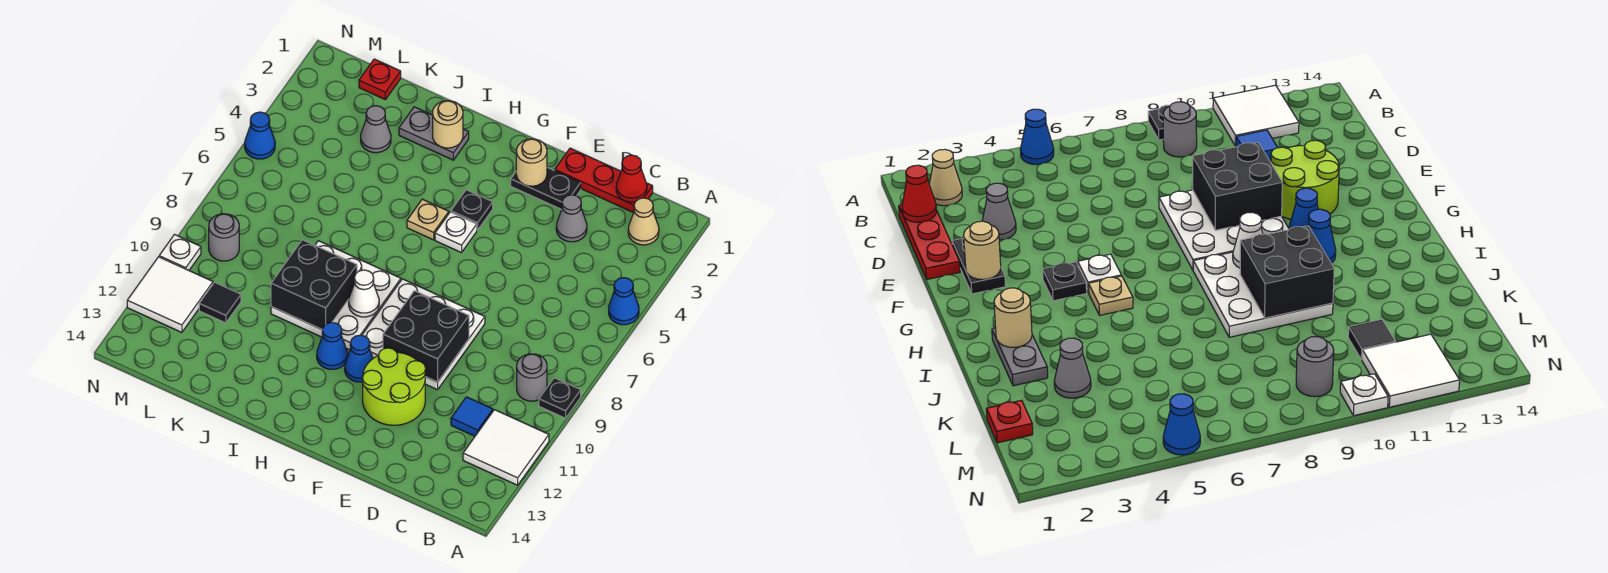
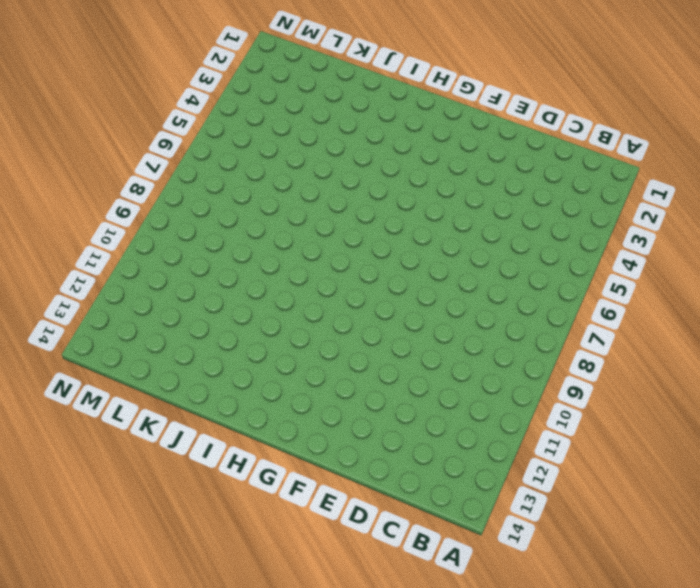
none -> blue cone A5 level 1
none -> black plate A9 level 1
none -> white tile A11:B12 level 1
none -> tan cone B2 level 1

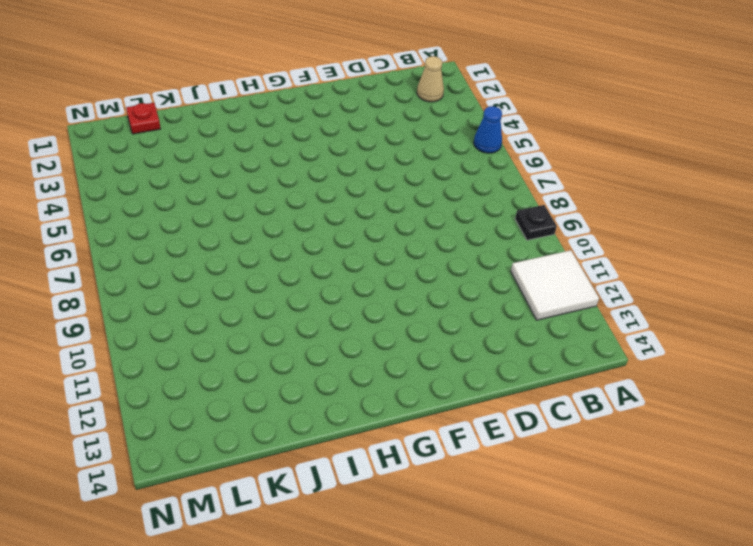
none -> grey round brick B9 level 1
none -> red plate C1:E1 level 1
none -> blue tile C11 level 1
none -> grey cone D3 level 1

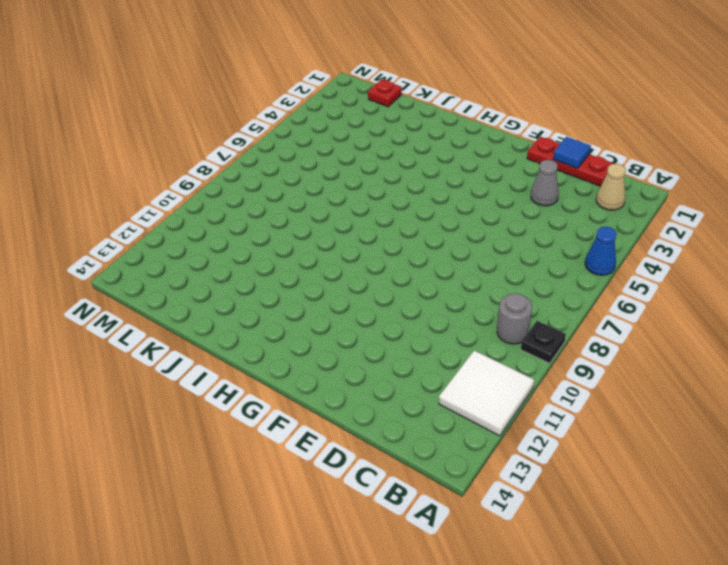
blue tile D1 level 2 -> blue tile C11 level 1
none -> black plate E2:F2 level 1
none -> white plate E8:G10 level 1
none -> lime round brick E11:F12 level 1
none -> black plate G4 level 1

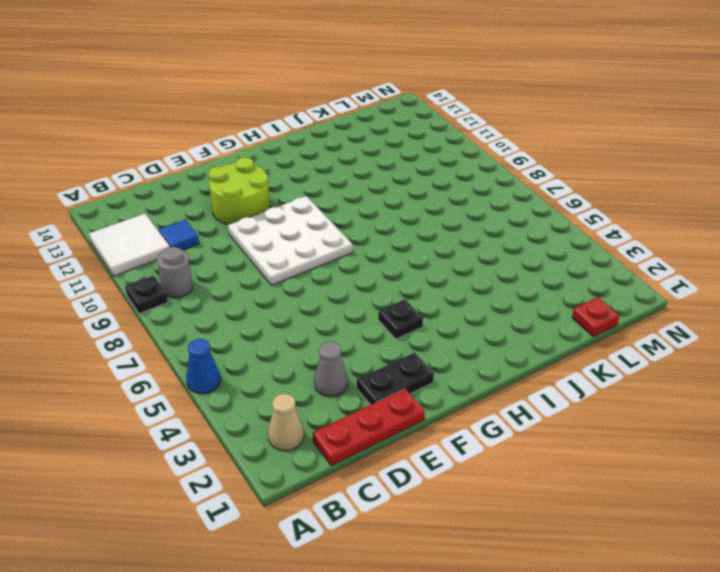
none -> white plate G5 level 1
none -> blue cone G11 level 1
none -> tan plate H5 level 1
none -> white plate H8:J10 level 1

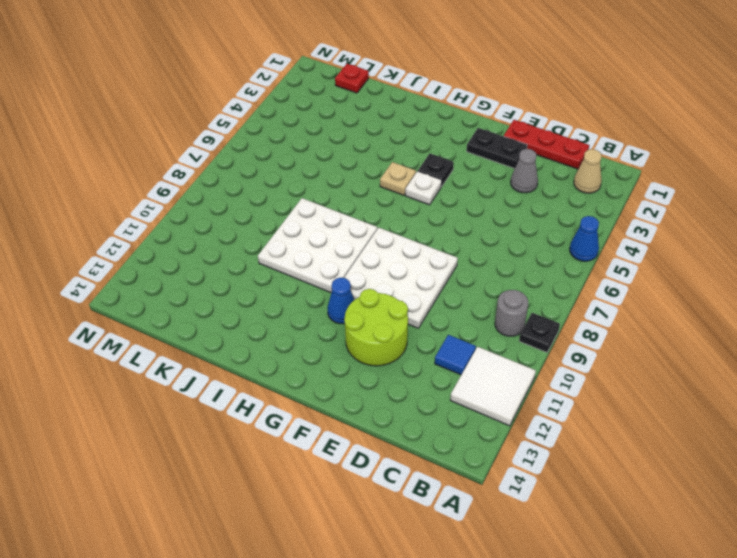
none -> blue cone H11 level 1
none -> grey plate I2:J2 level 1
none -> grey cone K3 level 1
none -> black tile L11 level 1

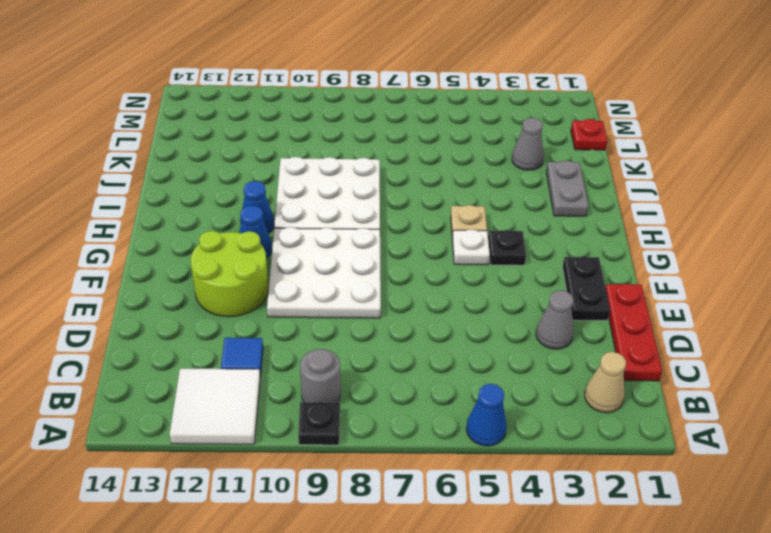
none -> black tile L11 level 1
none -> grey round brick M9 level 1
none -> white tile M11:N12 level 1
none -> blue cone N5 level 1

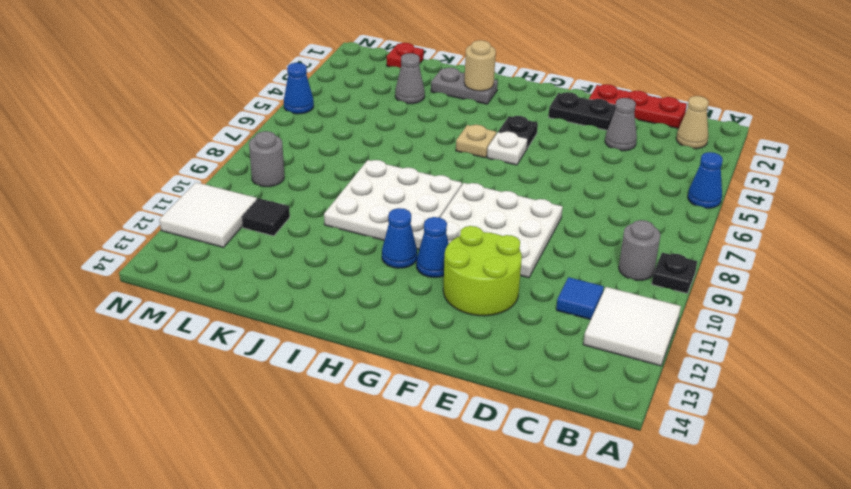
none -> white plate N10 level 1
none -> red cone C1 level 2
none -> black brick E9:F10 level 2
none -> tan round brick F2 level 2

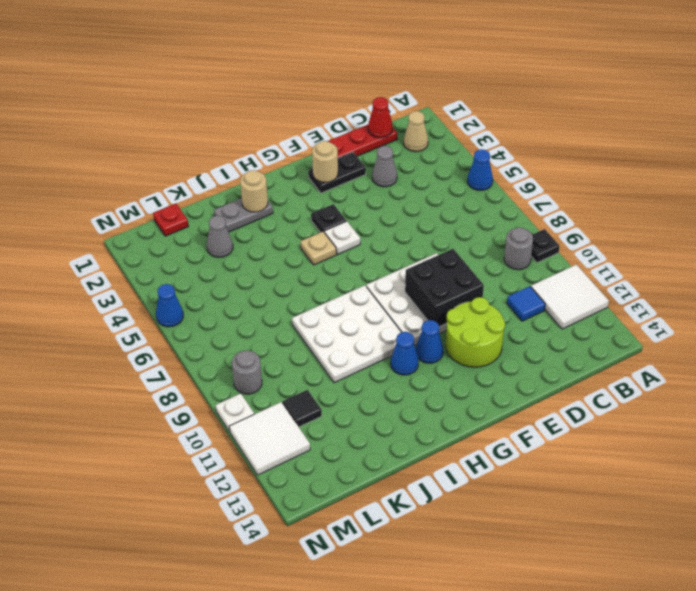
none -> white cone H9 level 2
none -> black brick I9:J10 level 2

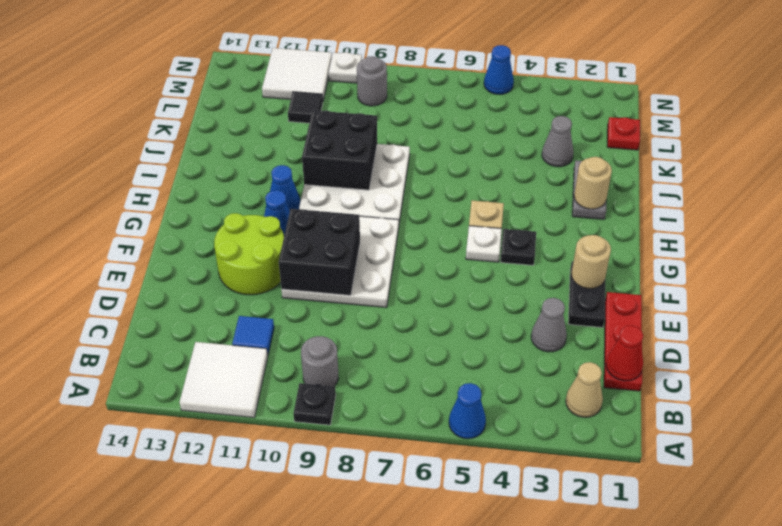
none -> white cone H9 level 2

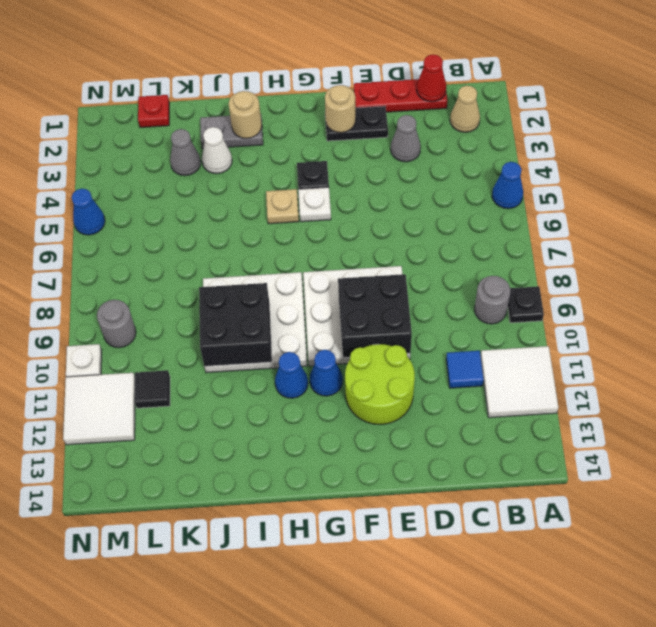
white cone J3 level 1 -> white cone H9 level 2

